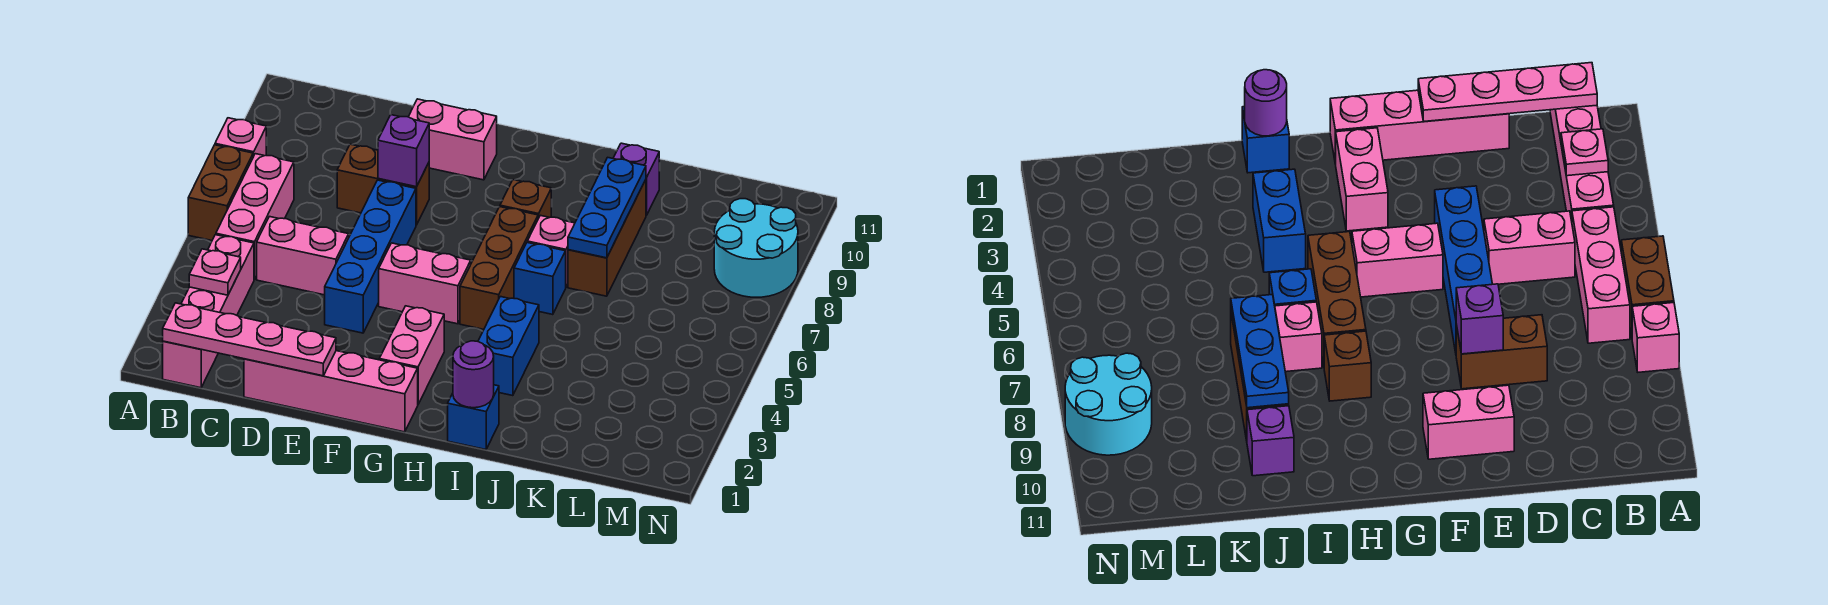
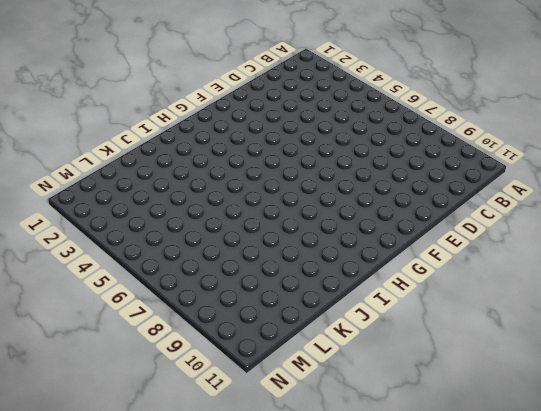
none -> brown brick A6:A7 level 1
none -> pink brick A8 level 1
none -> pink brick B1:B4 level 1

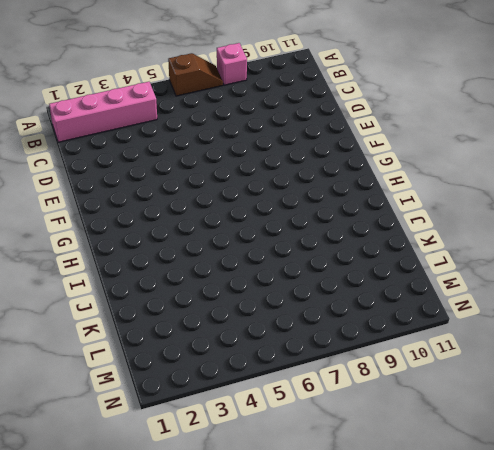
brown slope A6:A7 level 1 top 6 -> brown brick A6:A7 level 1
none -> pink brick B5:B7 level 1
none -> pink brick C5:D5 level 1
none -> pink brick D1:G1 level 1

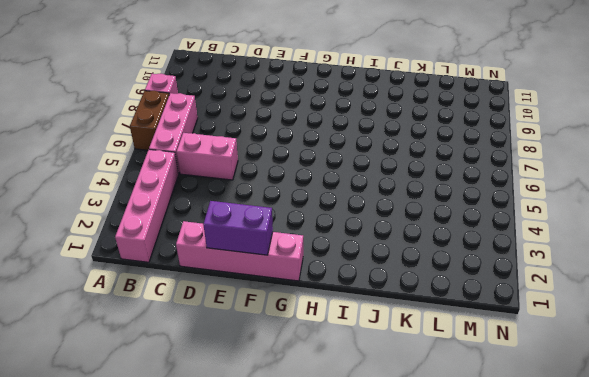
purple brick E1:F1 level 2 -> pink plate B1:E1 level 2
none -> brown brick D8:E8 level 1
none -> blue brick E4:E7 level 1
none -> pink brick E10:F10 level 1

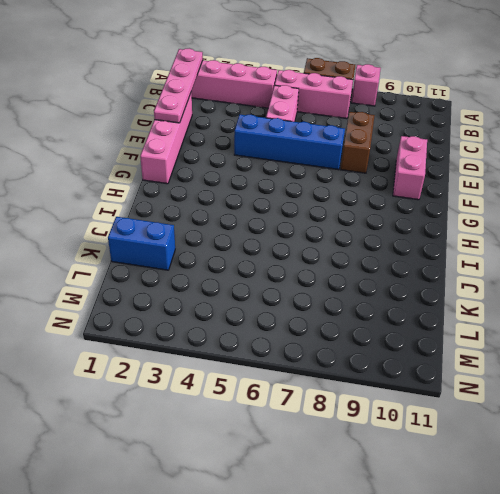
blue brick K1:K2 level 1 -> blue brick I3:I4 level 1
none -> pink brick F5:G5 level 1
none -> pink brick G2:G3 level 1
none -> brown brick H5:H7 level 1

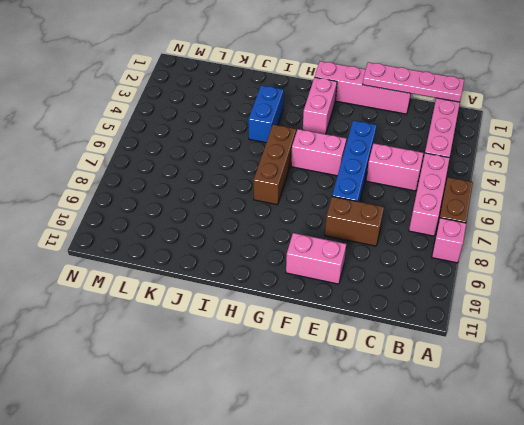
none -> brown brick H8 level 1
none -> blue brick I1 level 1
none -> blue brick I6 level 1

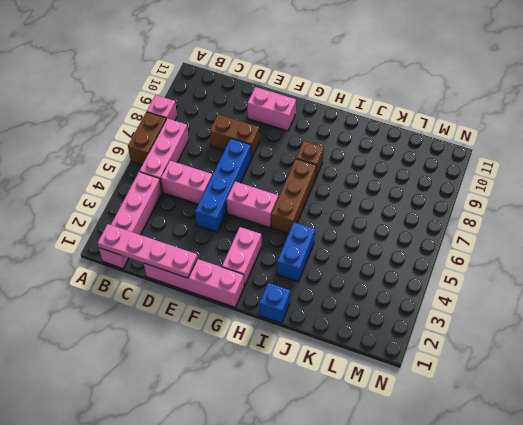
none -> blue brick I6 level 1
none -> pink brick I7 level 1
none -> brown brick J7:J9 level 1

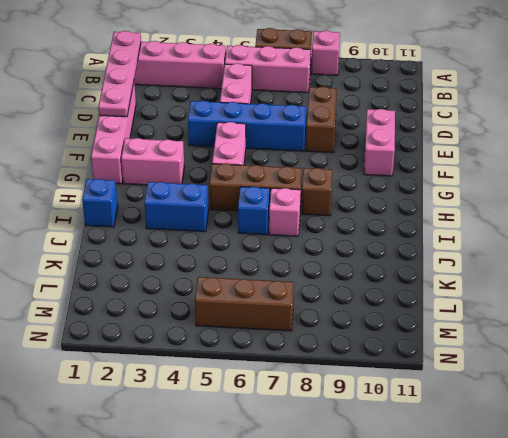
brown brick M5:M7 level 1 -> brown brick J7:J9 level 1
none -> purple brick J10 level 1
none -> cyan round brick M8:N9 level 1
none -> pink plate B3 level 2

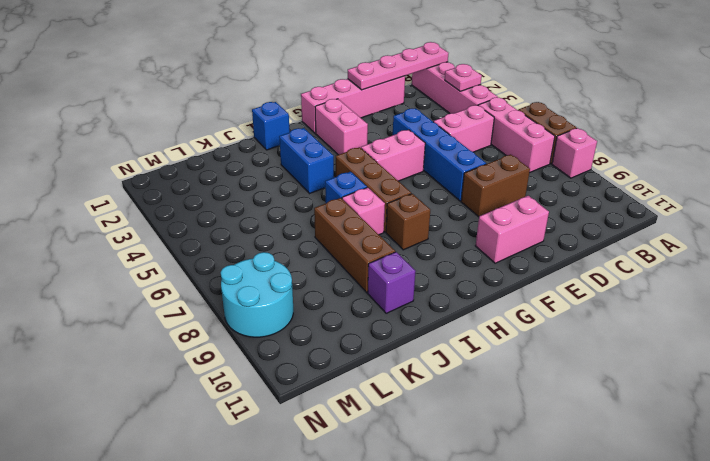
none -> purple brick E8 level 2
none -> purple round brick I1 level 2
none -> blue plate J7:J9 level 2

